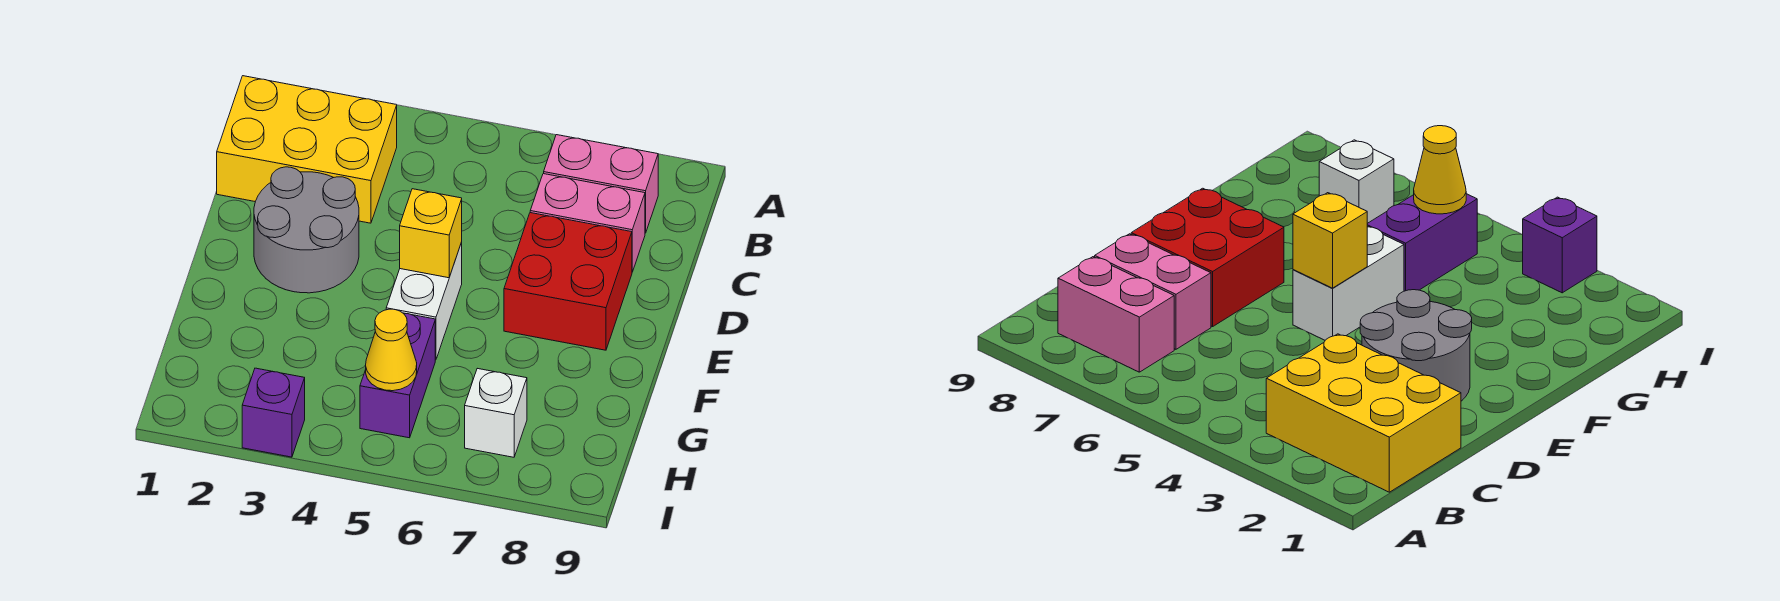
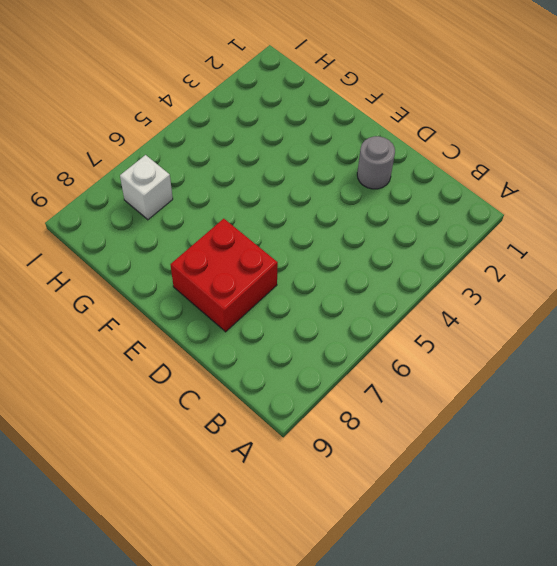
grey round brick D2 level 1 -> grey round brick D2:E3 level 1
none -> yellow brick B1:C3 level 1
none -> pink brick B7:B8 level 1

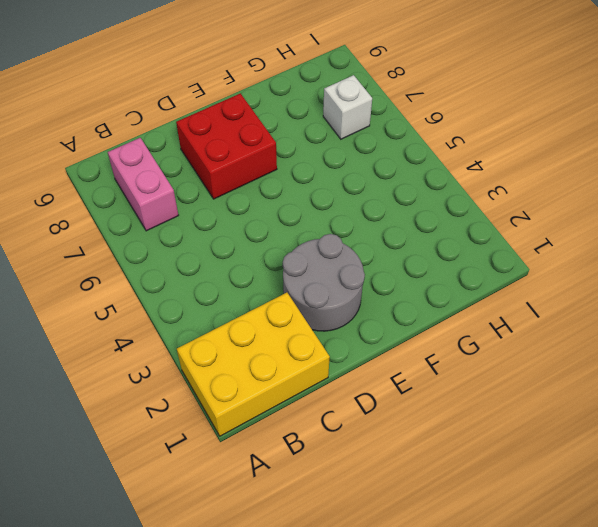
yellow brick A1:C2 level 1 -> yellow brick B1:C3 level 1
none -> pink brick C7:C8 level 1
none -> white brick E5:F5 level 1

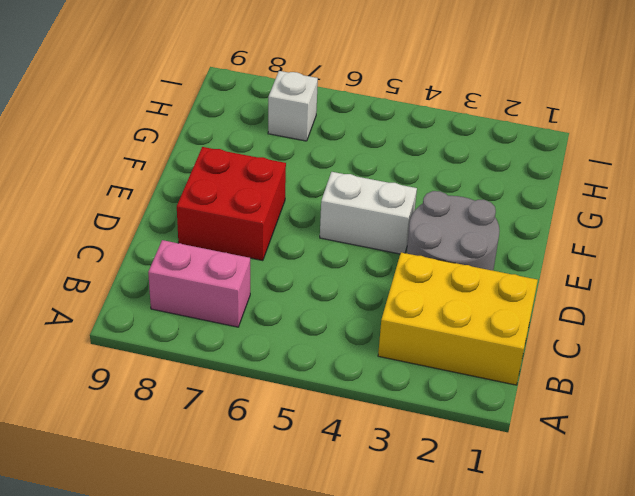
white brick E4:E5 level 1 -> white brick E5:F5 level 1
none -> pink brick C7:C8 level 1
none -> purple brick G5:H5 level 1

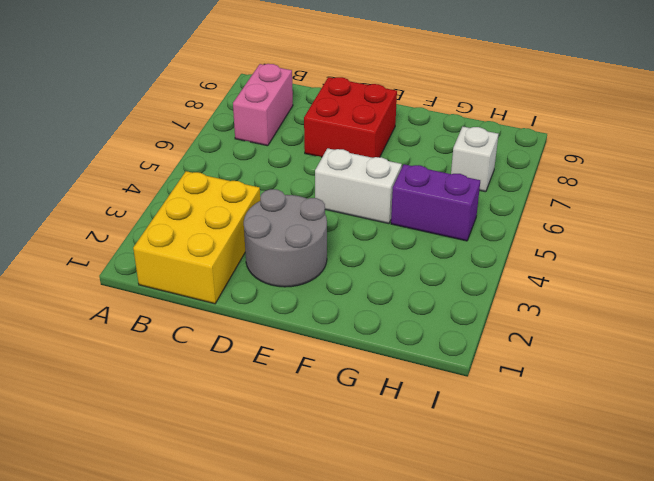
none -> pink brick C7:C8 level 1
none -> purple brick I3 level 1

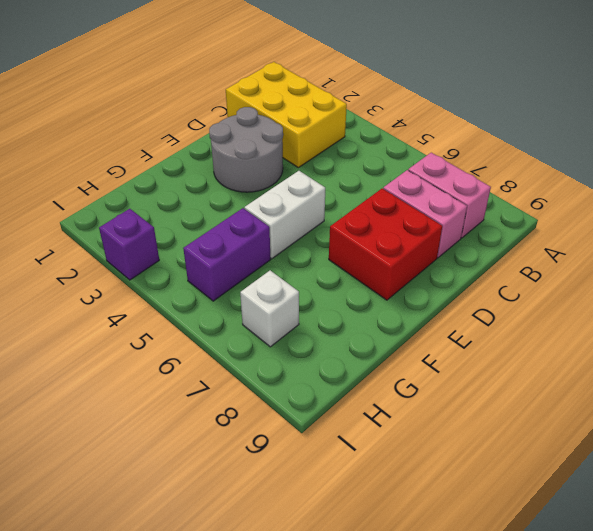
none -> yellow brick E5 level 2
none -> yellow cone H5 level 2

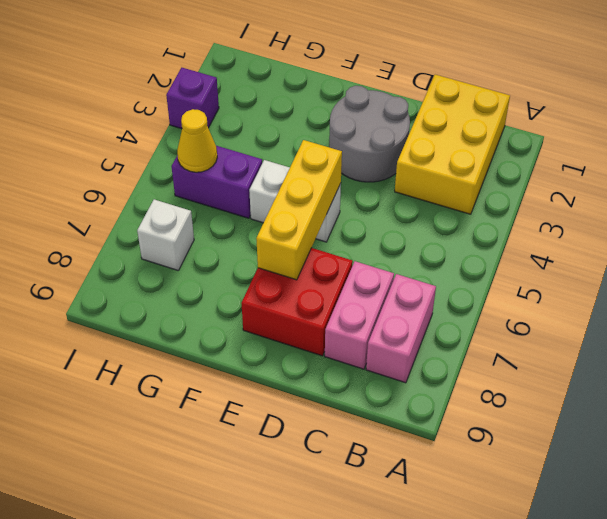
yellow brick E5:E7 level 2 -> yellow brick E5 level 2

